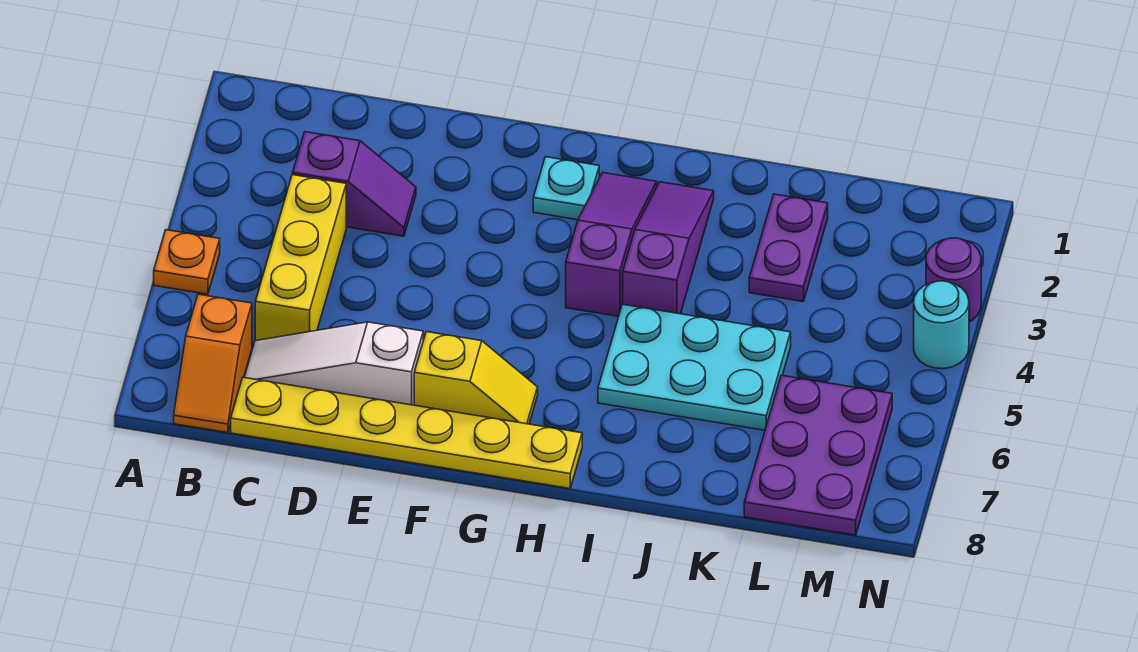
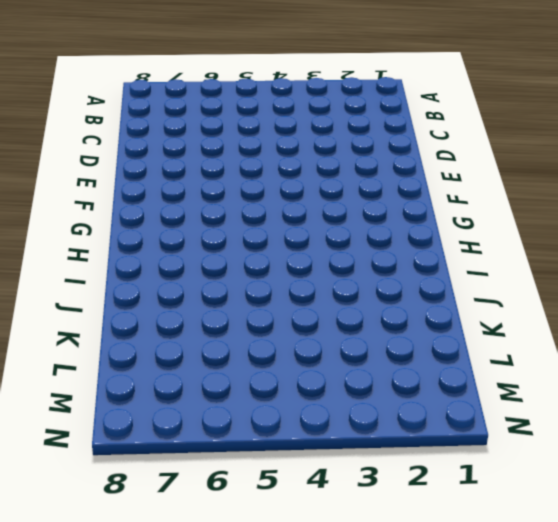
none -> orange plate A5 level 1
none -> orange slope B7:B8 level 1 top 7
none -> purple slope C3:D3 level 1 top C

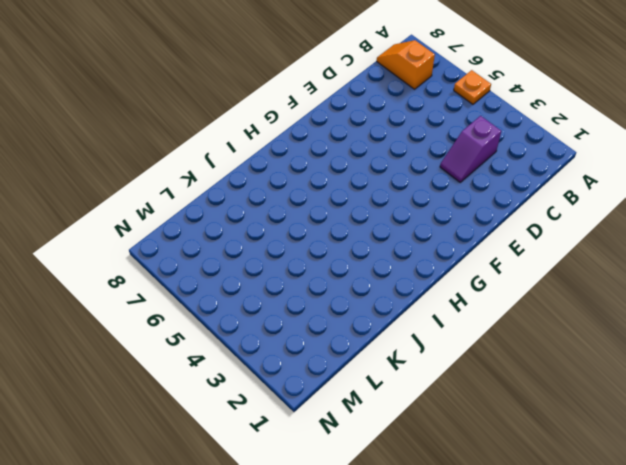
none -> yellow brick C4:C6 level 1
none -> white slope C7:E7 level 1 top E
none -> yellow plate C8:H8 level 1

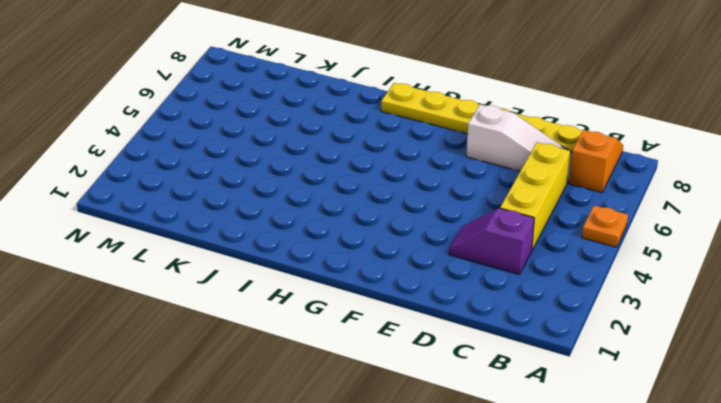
none -> yellow slope F7:G7 level 1 top F
none -> cyan plate G2 level 1
none -> purple slope H2:H4 level 1 top 4

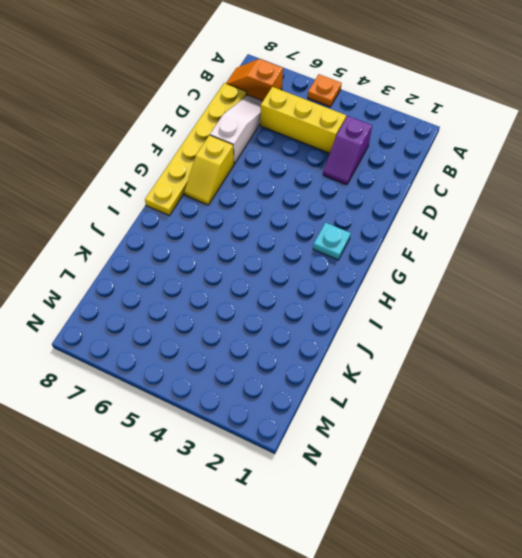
none -> purple slope H2:H4 level 1 top 4
none -> purple slope I2:I4 level 1 top 4
none -> cyan plate I5:K6 level 1

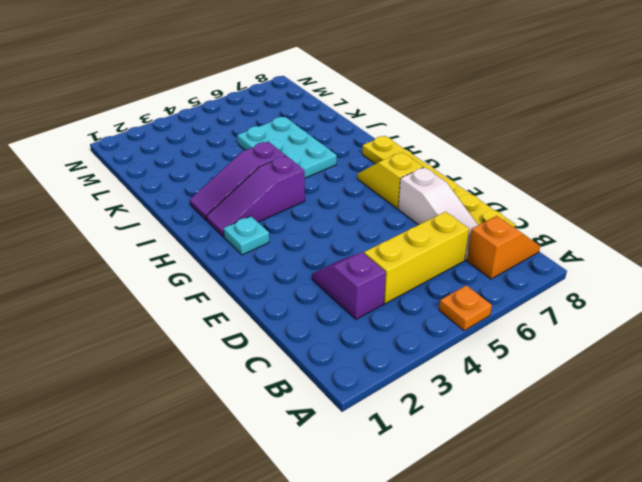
none -> purple plate K2:K3 level 1
none -> purple plate L6:M8 level 1
none -> purple round brick N3 level 1

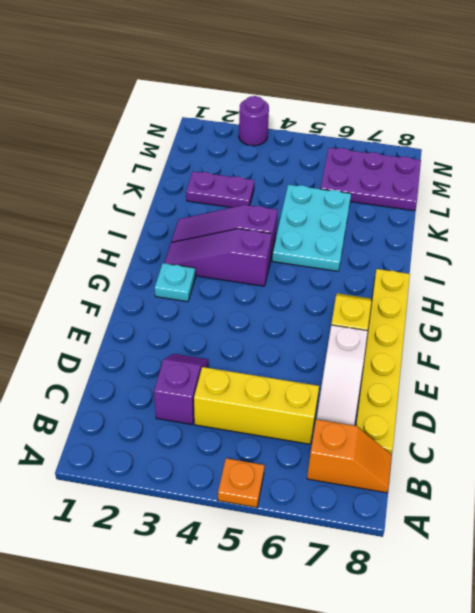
none -> cyan round brick N4 level 1

